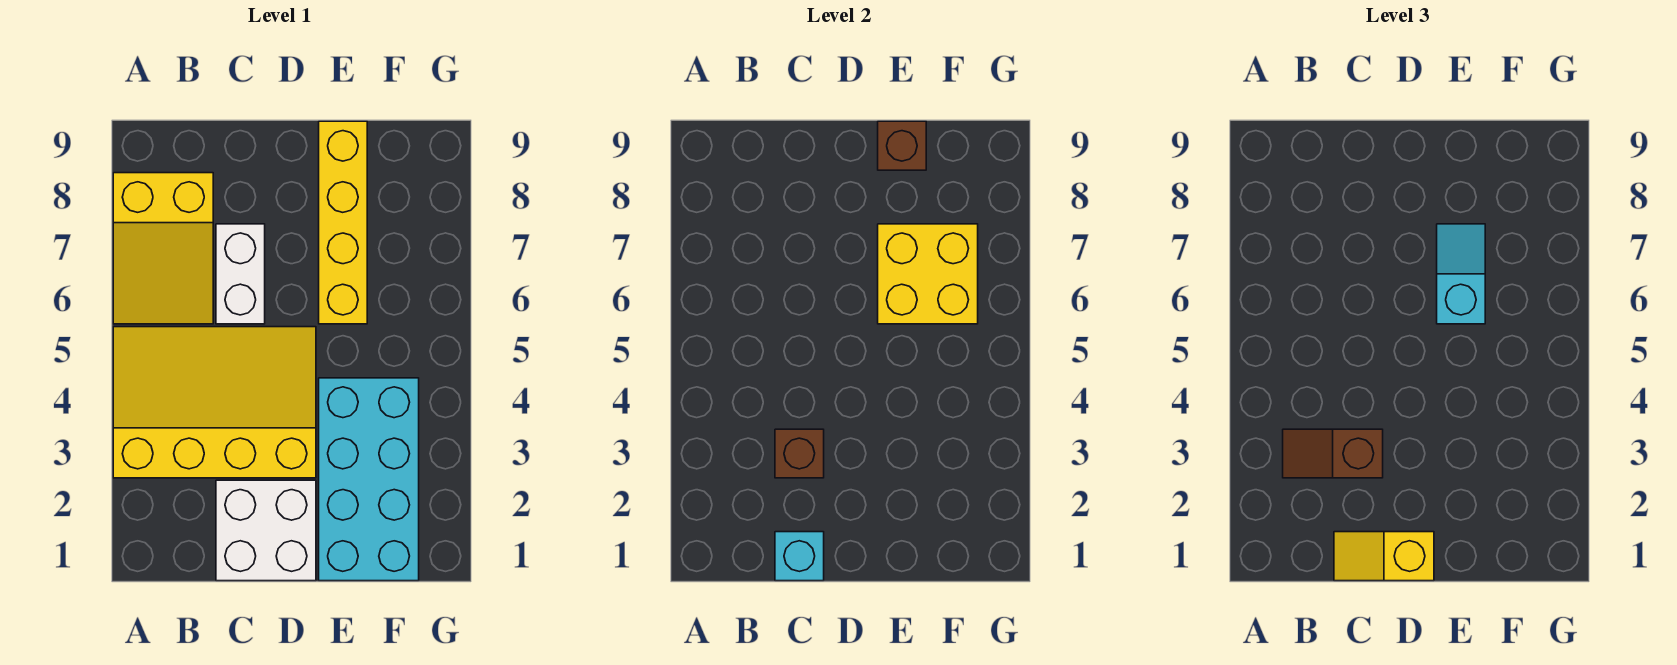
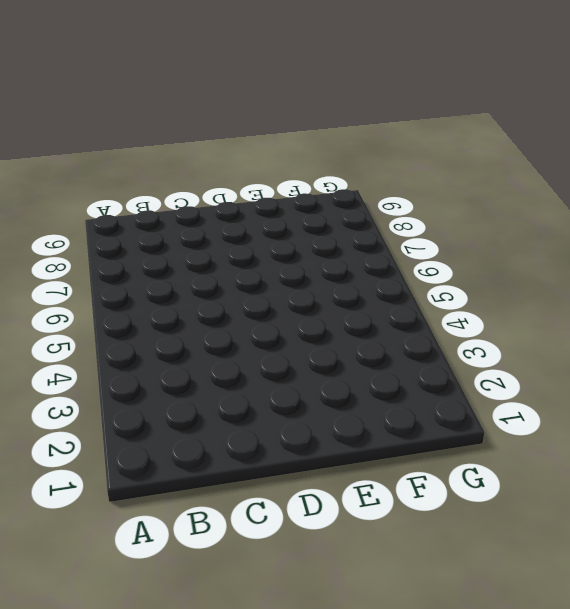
none -> yellow slope A3:D5 level 1 top 3
none -> yellow slope A6:B8 level 1 top 8
none -> white brick C1:D2 level 1

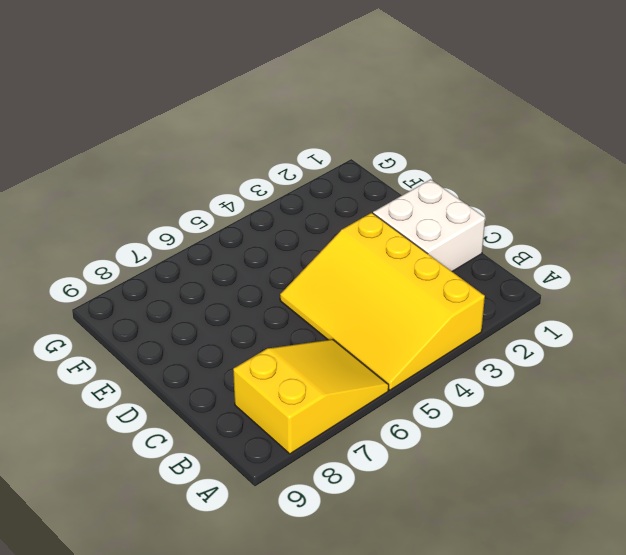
none -> white brick C6:C7 level 1
none -> cyan brick E1:F4 level 1
none -> yellow brick E6:E9 level 1

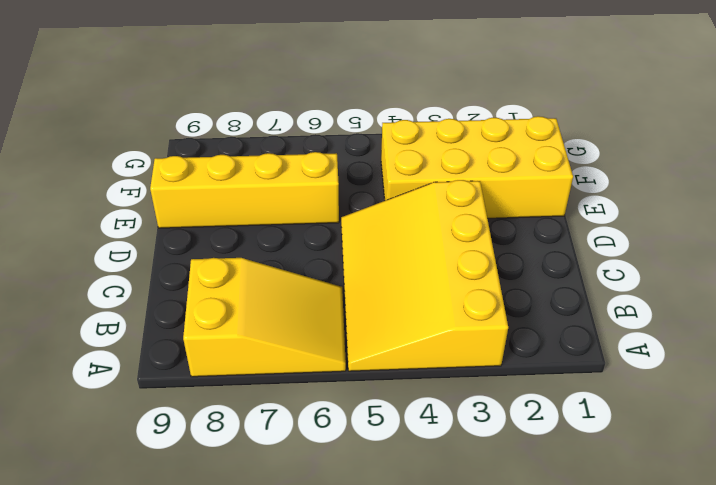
yellow brick E1:F4 level 1 -> cyan brick E1:F4 level 1
none -> white brick C1:D2 level 1
none -> white brick C6:C7 level 1
none -> cyan brick C1 level 2

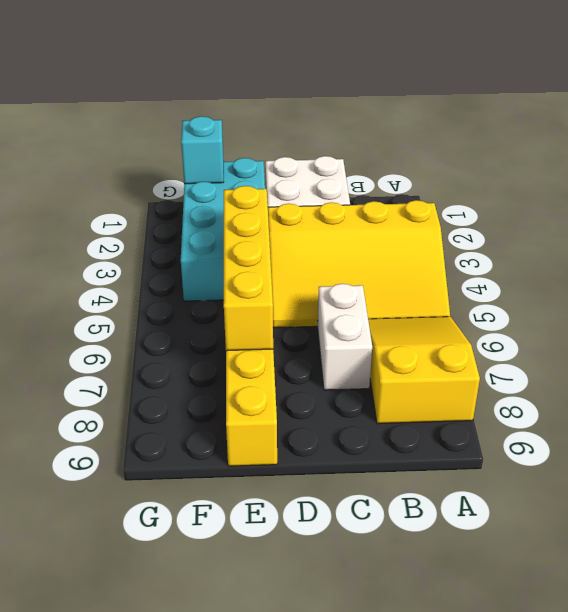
yellow brick E4:E7 level 2 -> yellow brick E6:F7 level 2
cyan brick F1 level 2 -> cyan brick C1 level 2
none -> brown brick C3 level 2
none -> brown brick E9 level 2
none -> brown slope B3:C3 level 3 top C

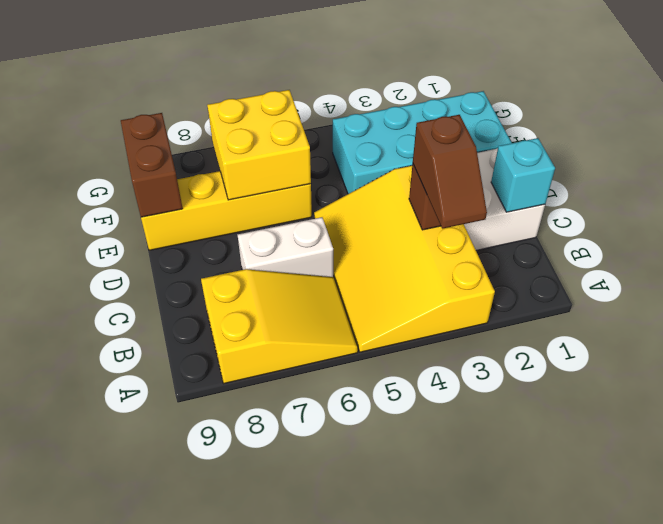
brown brick E9:F9 level 2 -> brown brick E9 level 2
none -> yellow slope C1:D1 level 3 top D
none -> cyan slope E6:E7 level 3 top 6

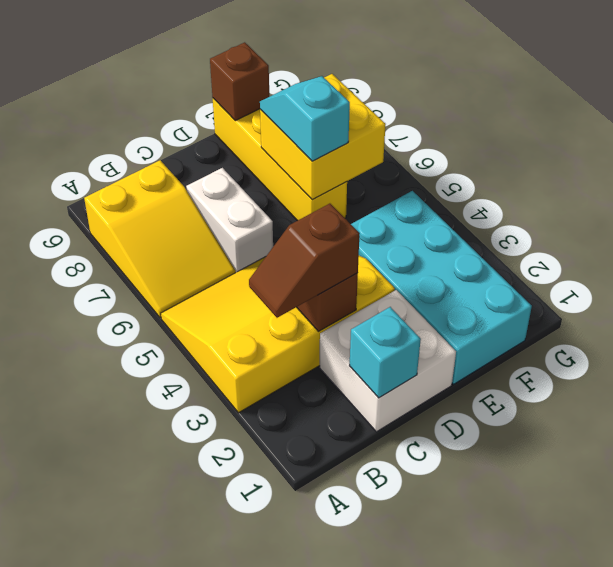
none -> yellow slope C1:D1 level 3 top D

